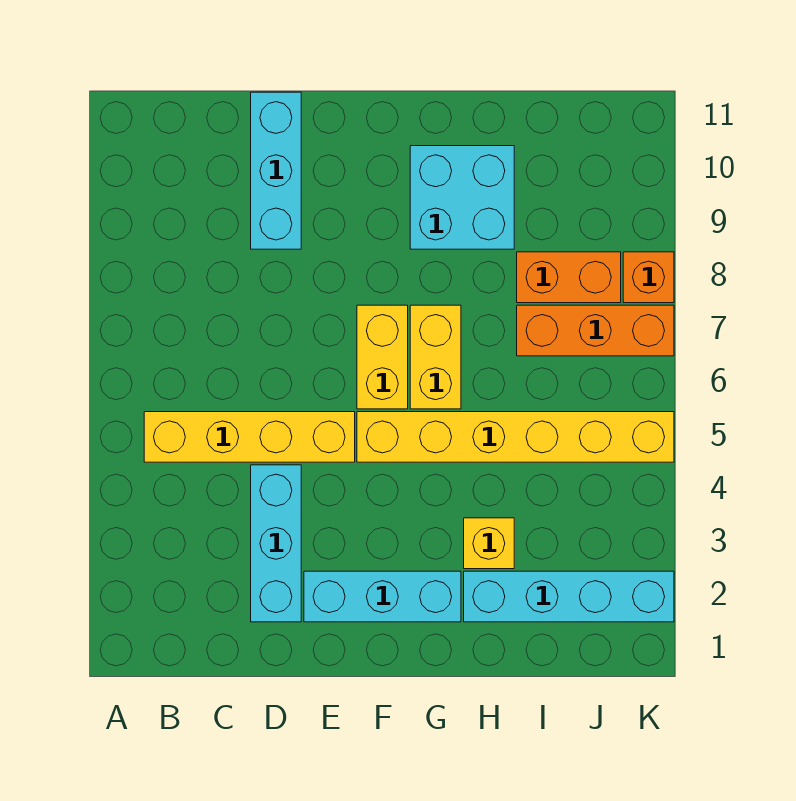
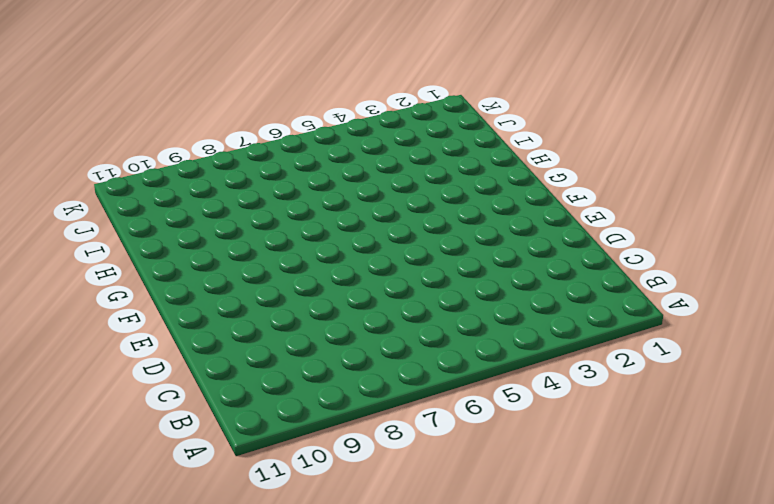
none -> yellow brick B5:E5 level 1
none -> cyan brick D2:D4 level 1
none -> cyan brick D9:D11 level 1

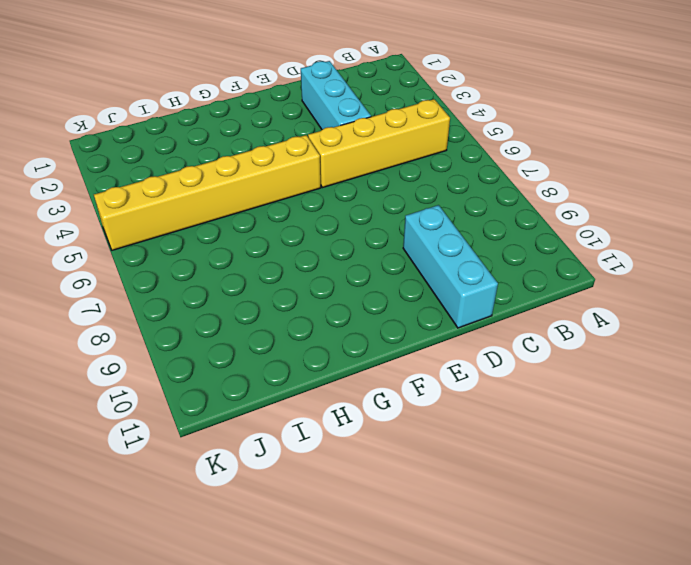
none -> cyan brick E2:G2 level 1
none -> yellow brick F6:F7 level 1
none -> yellow brick G6:G7 level 1

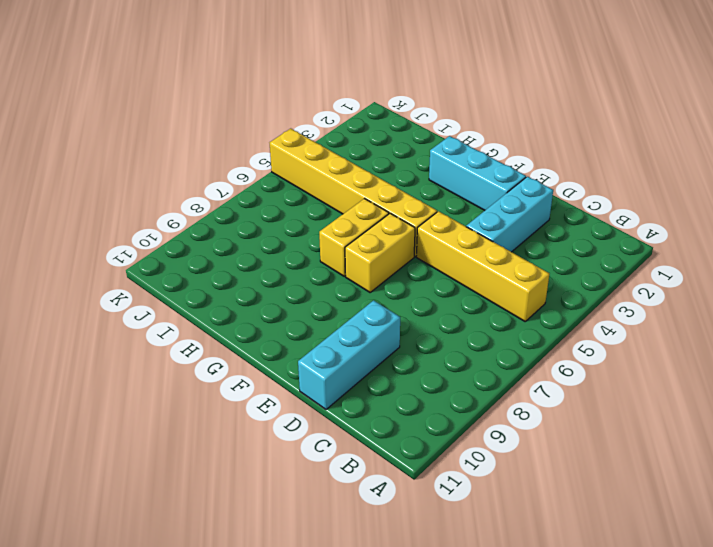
none -> cyan brick G9:H10 level 1
none -> cyan brick H2:K2 level 1
none -> yellow brick H3 level 1

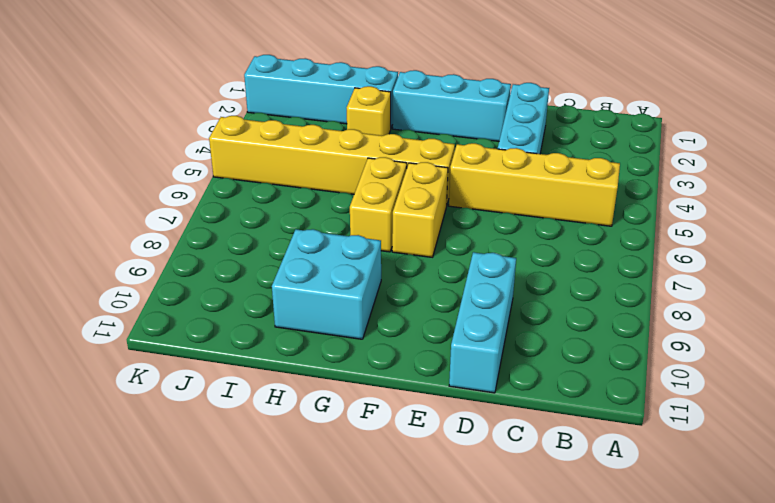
none -> orange brick I7:K7 level 1
none -> orange brick I8:J8 level 1
none -> orange brick K8 level 1

